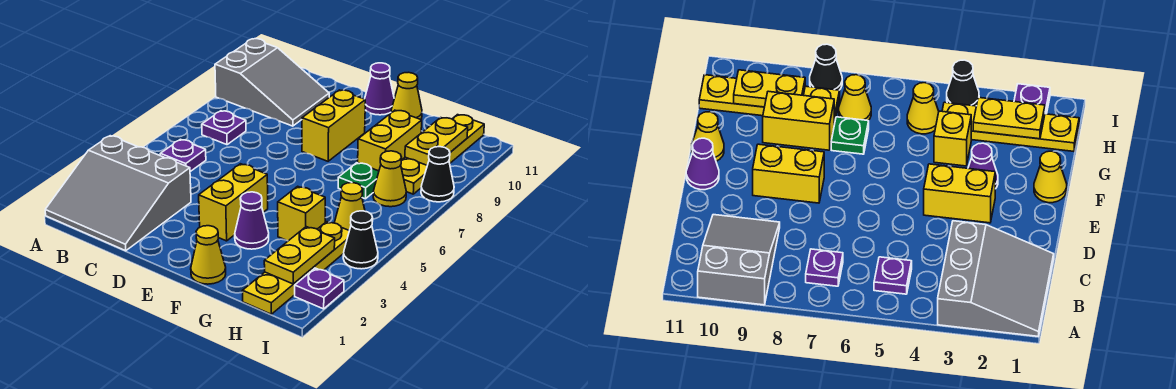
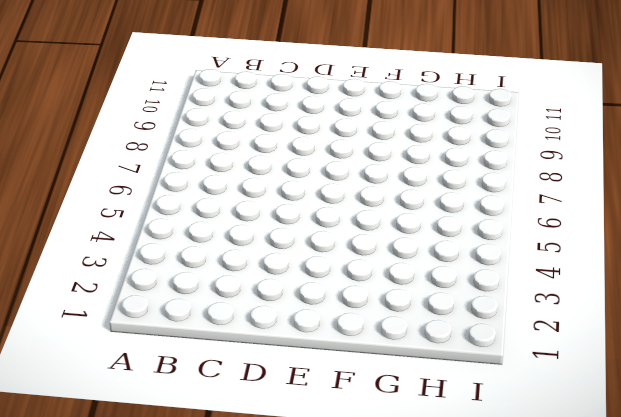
none -> grey slope A1:C3 level 1 top 3
none -> grey slope A9:C10 level 1 top A
none -> purple plate B5 level 1

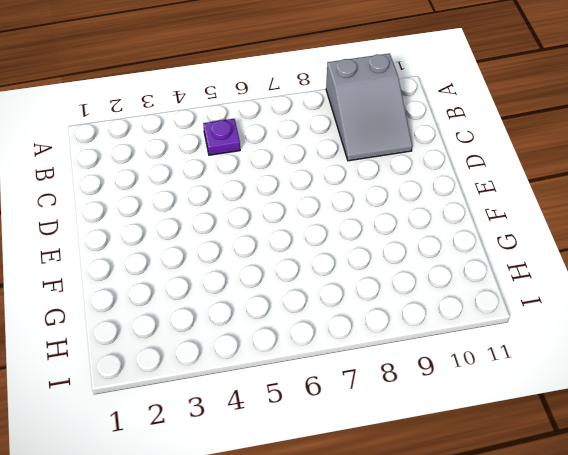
none -> grey slope A1:C3 level 1 top 3
none -> purple plate B7 level 1
none -> yellow brick E3:E4 level 1

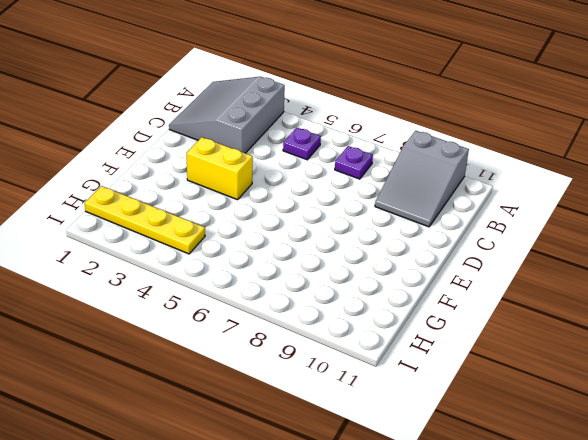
none -> yellow brick E8:E9 level 1
none -> purple cone E11 level 1
none -> yellow cone F1 level 1

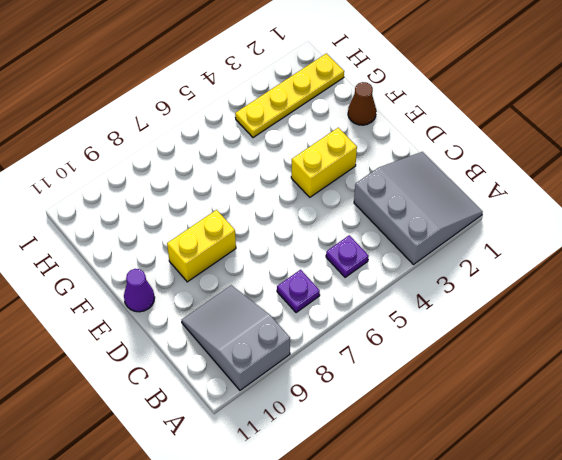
brown cone F1 level 1 -> yellow cone F1 level 1
none -> purple cone F3 level 1
none -> yellow cone F11 level 1
none -> yellow brick G4 level 1

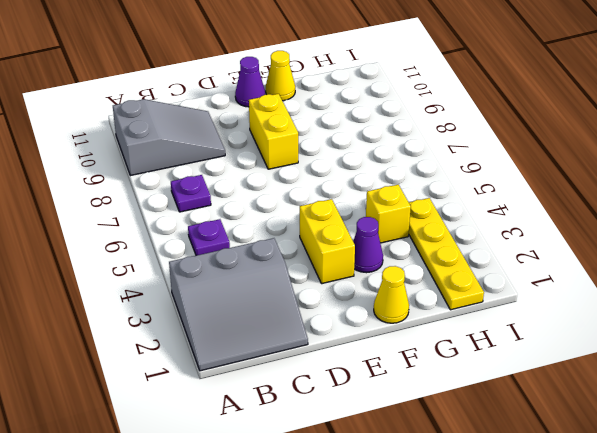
none -> green plate G7 level 1
none -> yellow brick G8:G9 level 1
none -> yellow cone H5 level 1

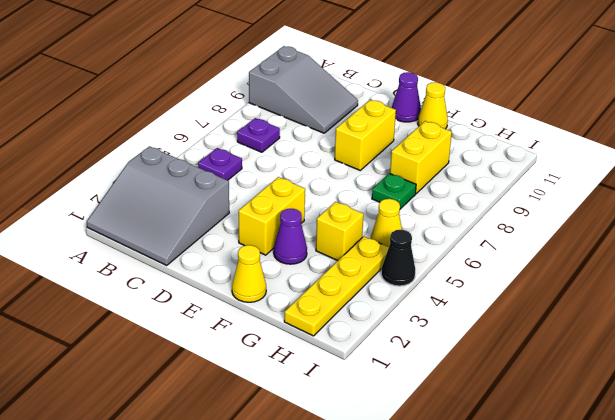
none -> yellow cone H7 level 1
none -> yellow plate H8:H11 level 1
none -> purple plate I2 level 1

